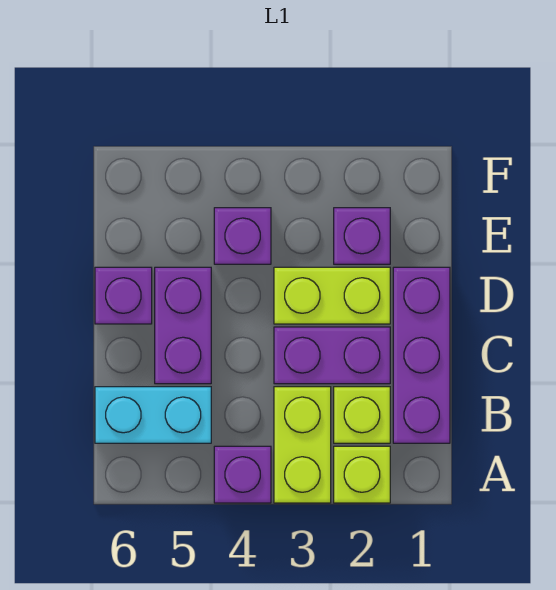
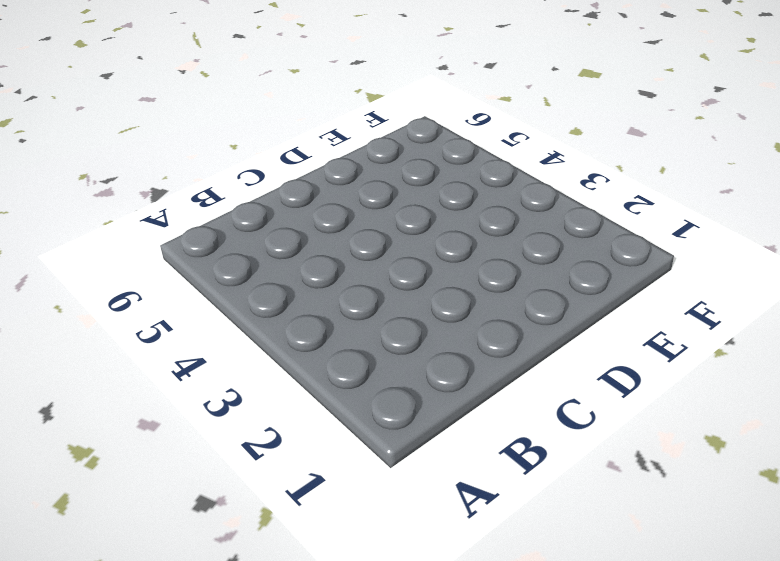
none -> lime brick A2 level 1
none -> lime brick A3:B3 level 1
none -> purple brick A4 level 1

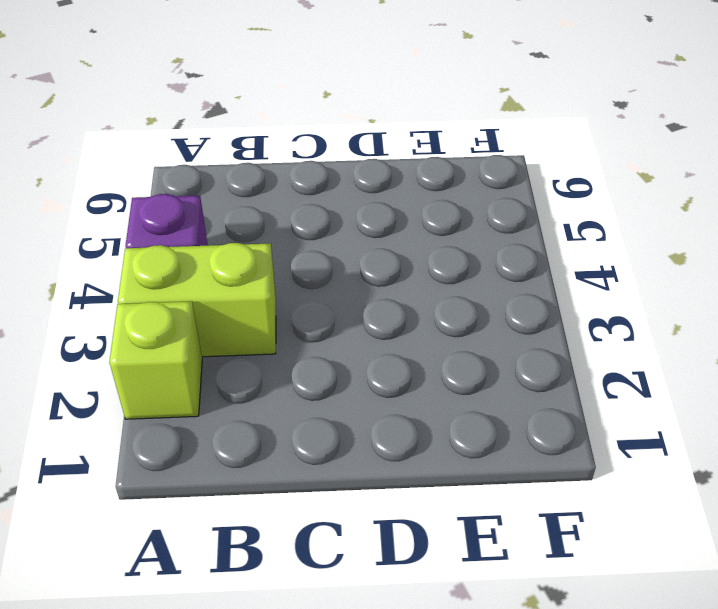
none -> purple brick B1:D1 level 1
none -> lime brick B2 level 1
none -> cyan brick B5:B6 level 1

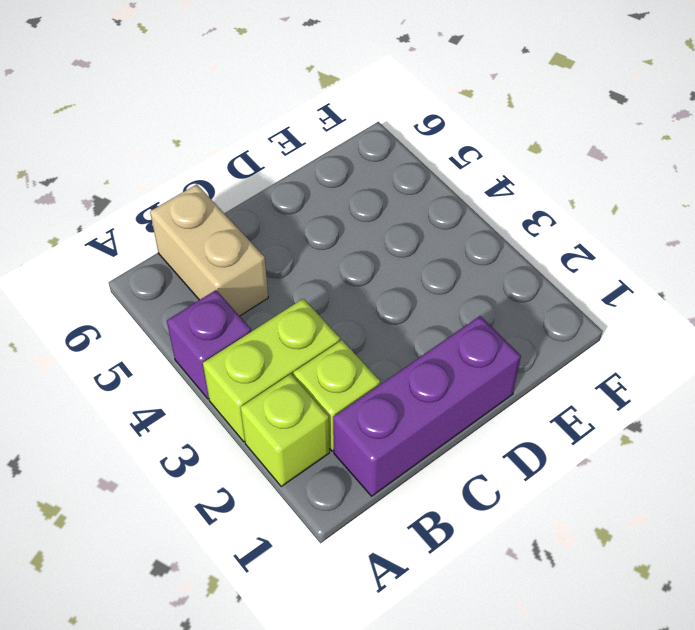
tan brick B5:B6 level 1 -> cyan brick B5:B6 level 1
none -> purple brick C2:C3 level 1
none -> purple brick C5:D5 level 1
none -> lime brick D2:D3 level 1

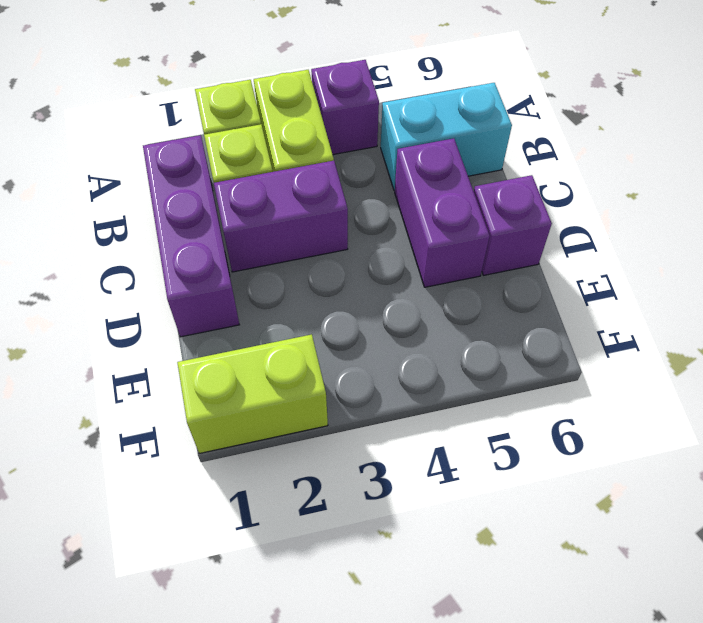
lime brick F1:F2 level 1 -> lime brick D2:D3 level 1
none -> purple brick E2 level 1
none -> purple brick E4 level 1

